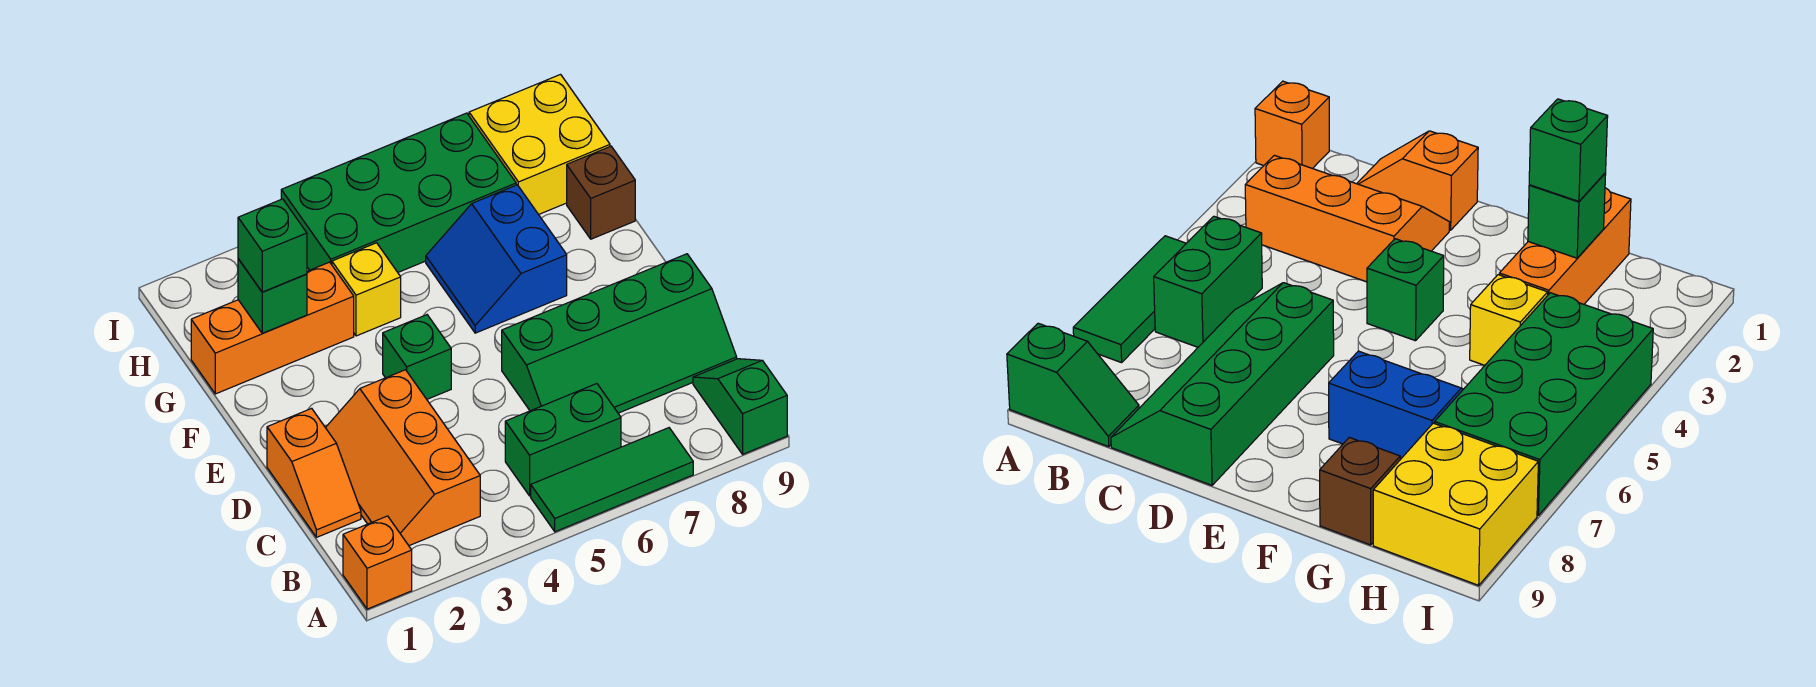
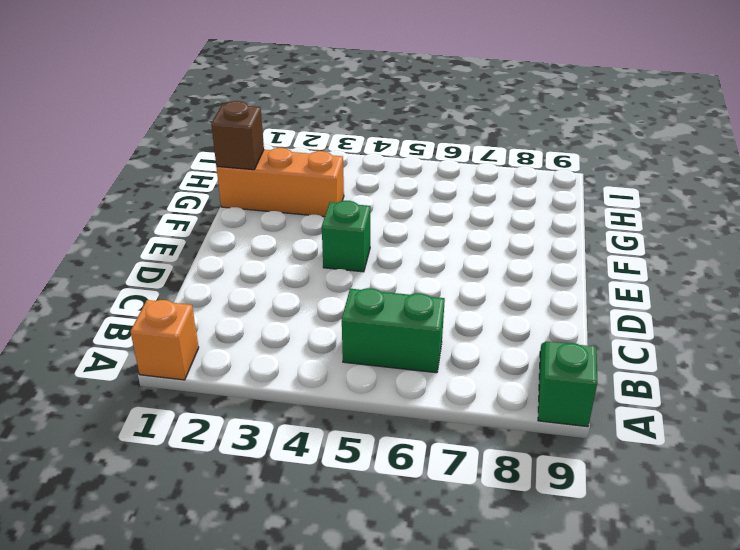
brown brick G1 level 2 -> brown brick G9 level 1
none -> green tile A5:A7 level 1
none -> orange slope B2:D3 level 1 top 3
none -> orange slope C1:D1 level 1 top D

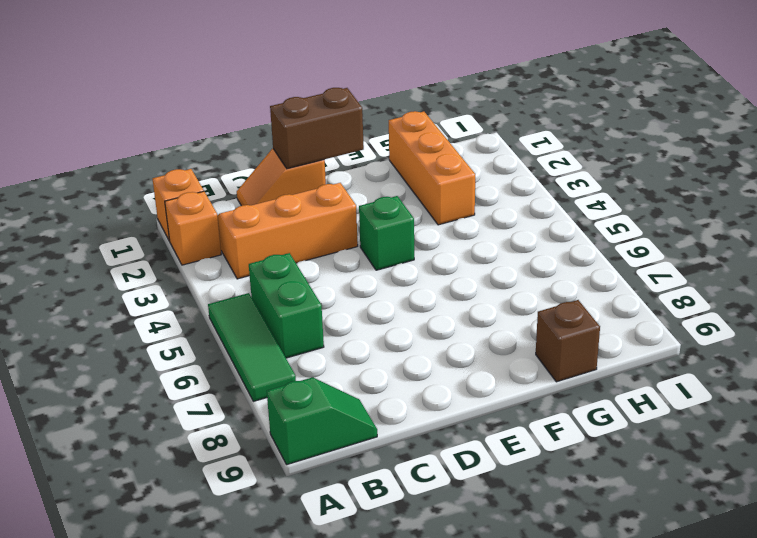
orange brick A2 level 1 -> none
brown brick D1:E1 level 2 -> none
none -> green slope C6:D9 level 1 top D
none -> blue slope F6:G7 level 1 top 7
none -> yellow brick G4 level 1

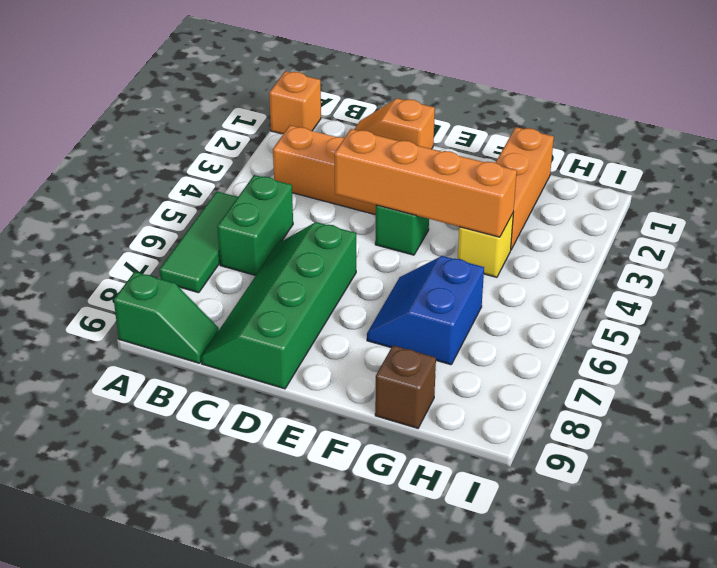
orange brick D4:G4 level 2 -> none
blue slope F6:G7 level 1 top G -> blue slope F6:G7 level 1 top 7
none -> green brick H4:I7 level 1
none -> yellow brick H8:I9 level 1
none -> green brick G2 level 2

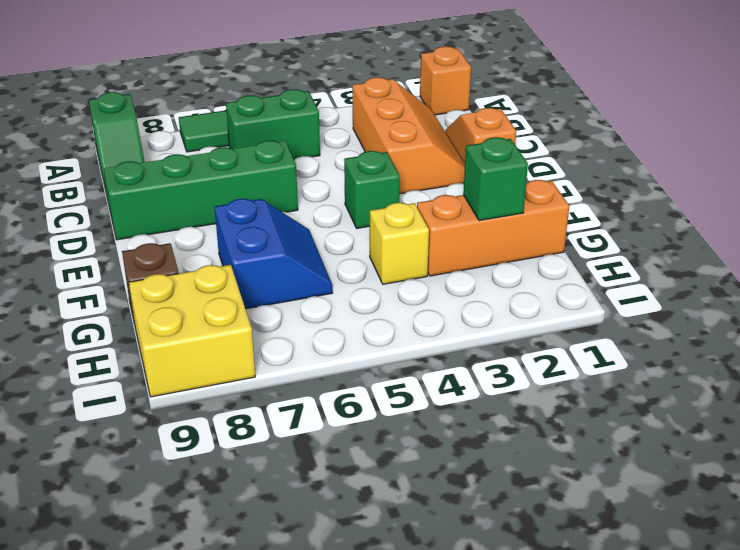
none -> green brick H4:I7 level 1
none -> green brick G2 level 3

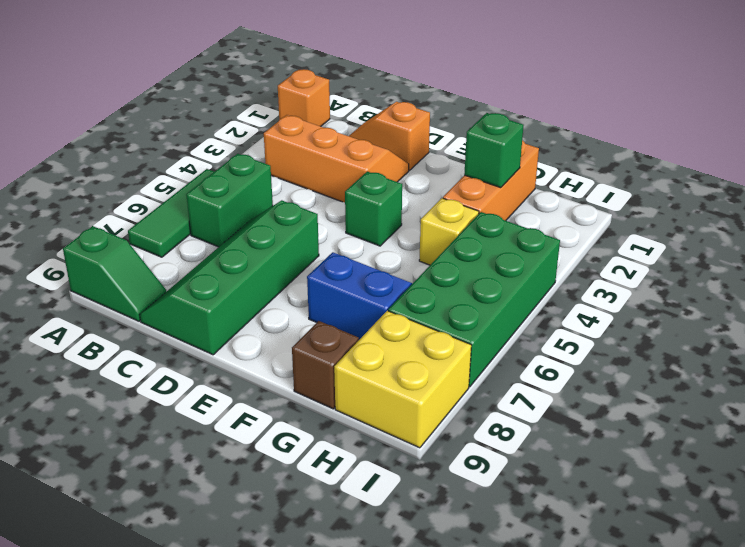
none -> green brick G2 level 3

